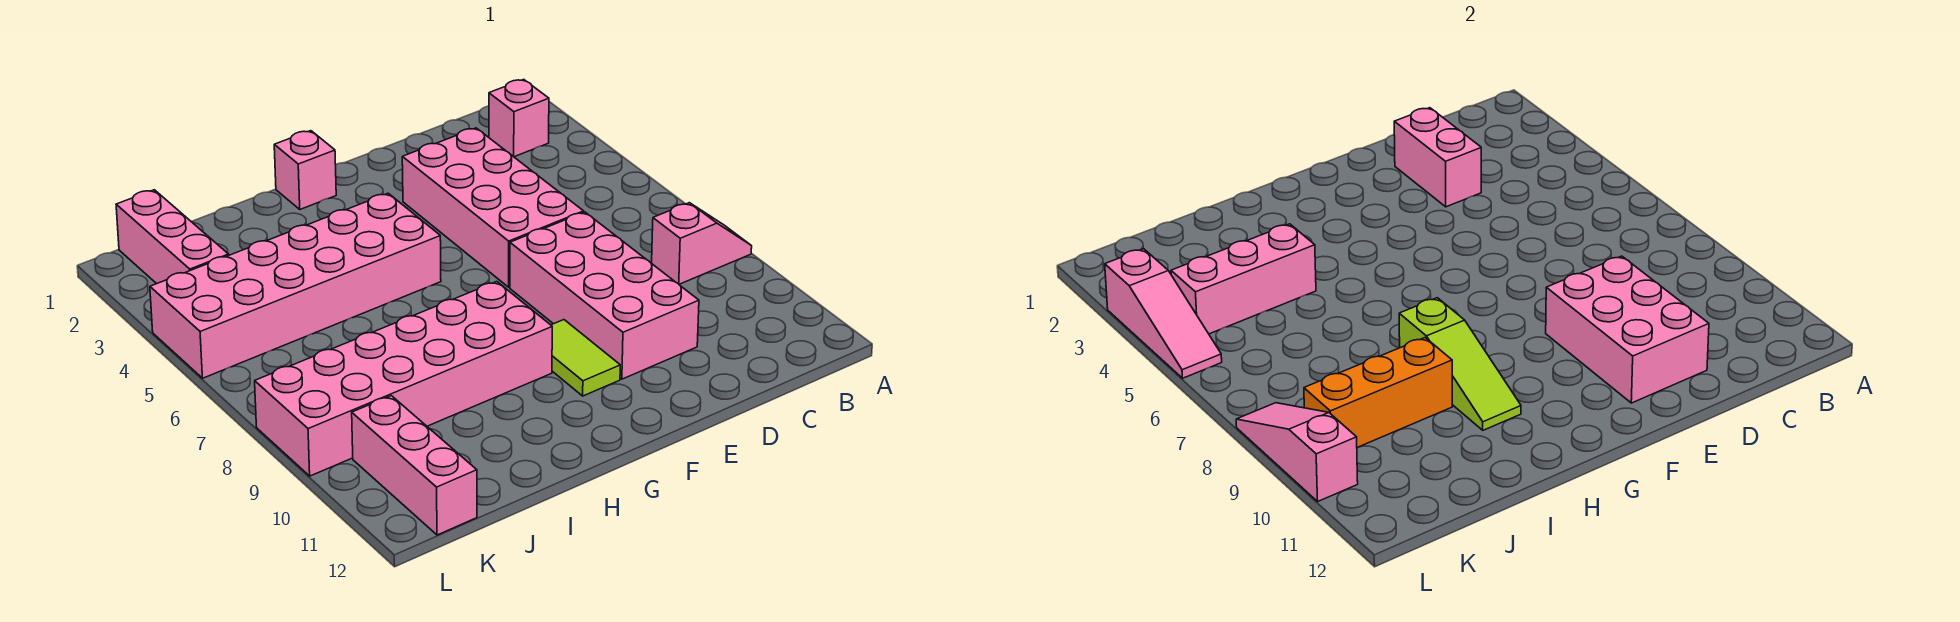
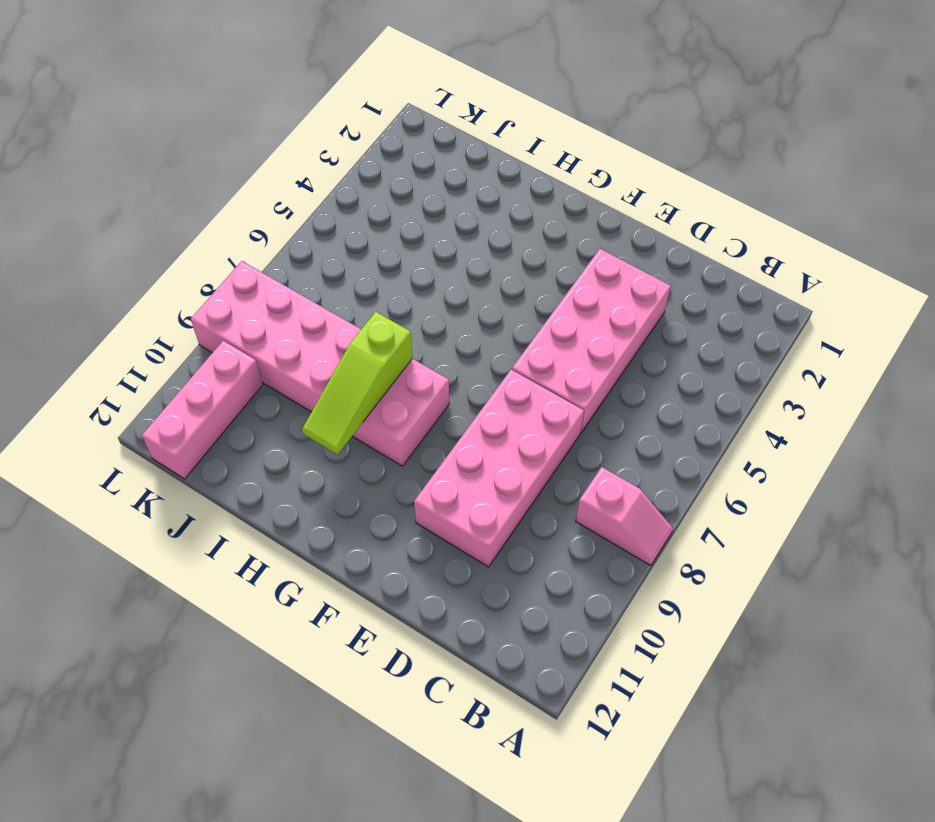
none -> pink brick B2 level 1
none -> lime tile F9:F10 level 1
none -> pink brick G1 level 1

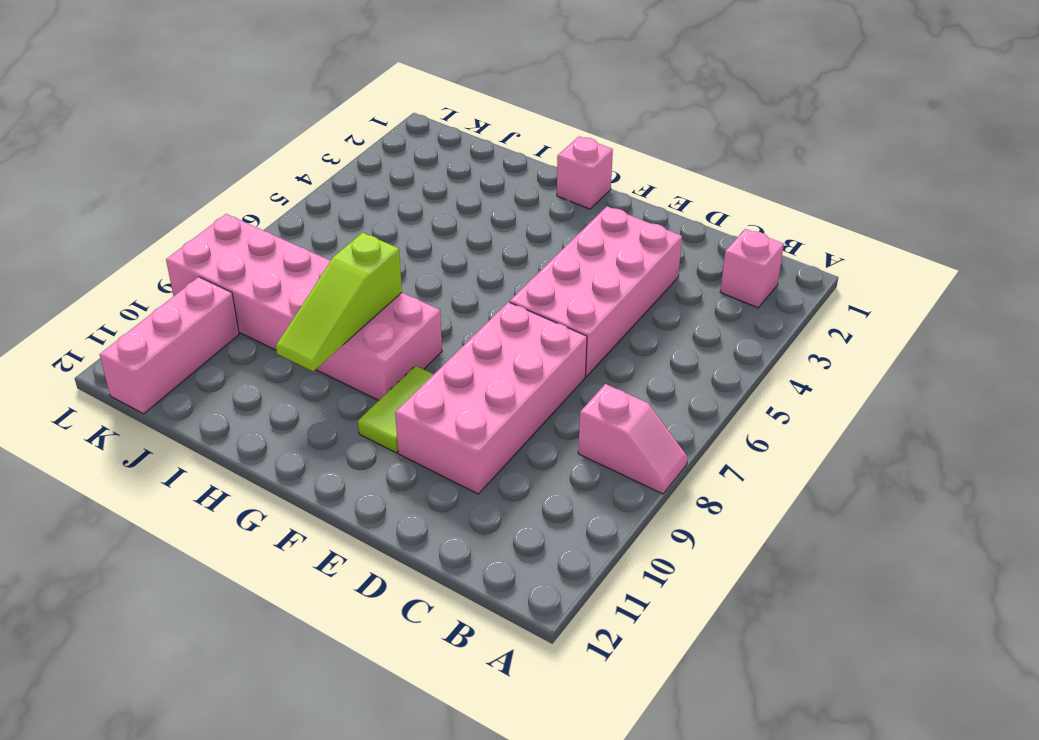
none -> pink brick G4:L5 level 1
none -> pink brick K1:K3 level 1
none -> pink brick D2:D3 level 2

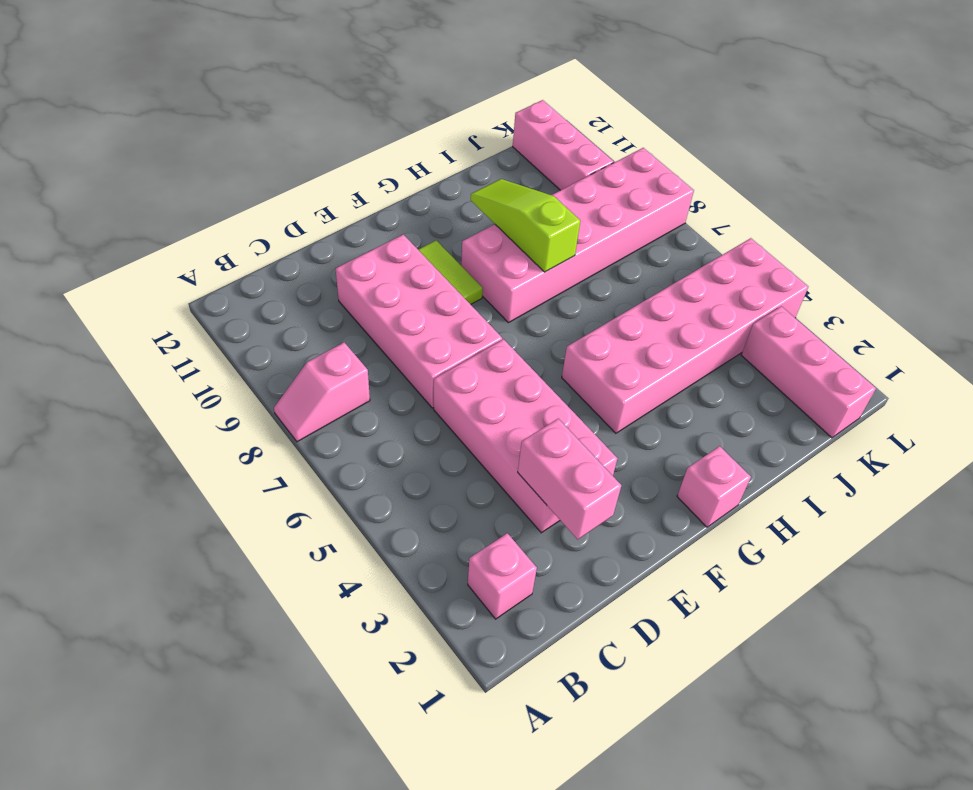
none -> pink brick D9:E11 level 2
none -> pink brick I4:K4 level 2
none -> orange brick I9:K9 level 2

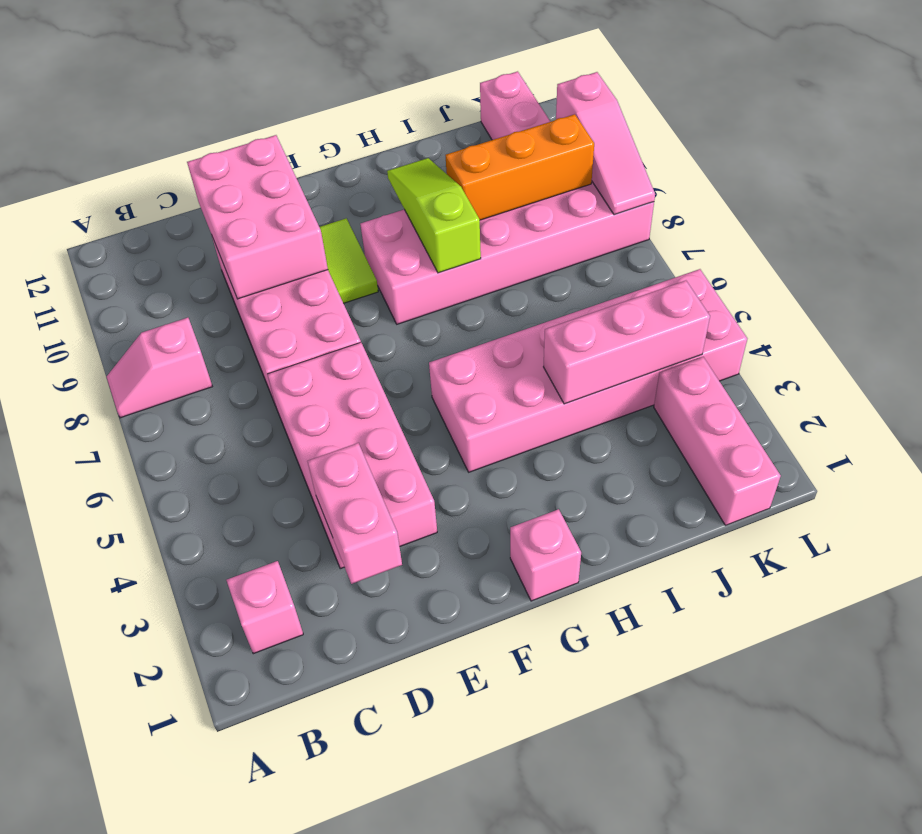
none -> pink slope L3:L5 level 2 top 3

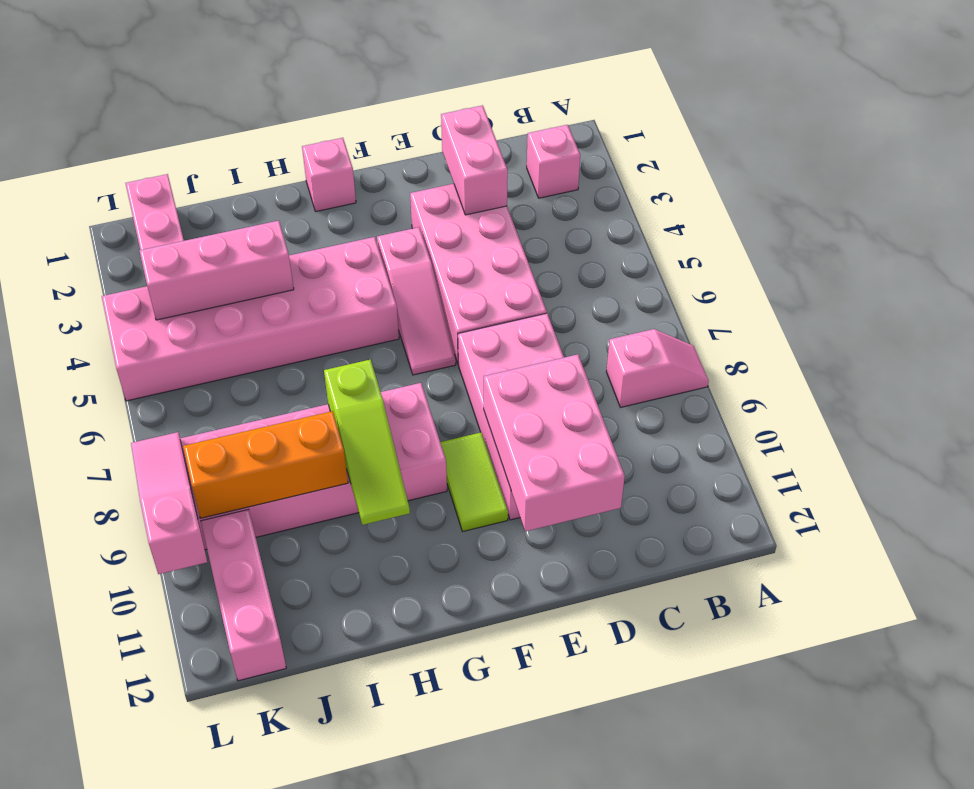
pink slope F4:F6 level 1 top 4 -> pink slope L3:L5 level 2 top 3

